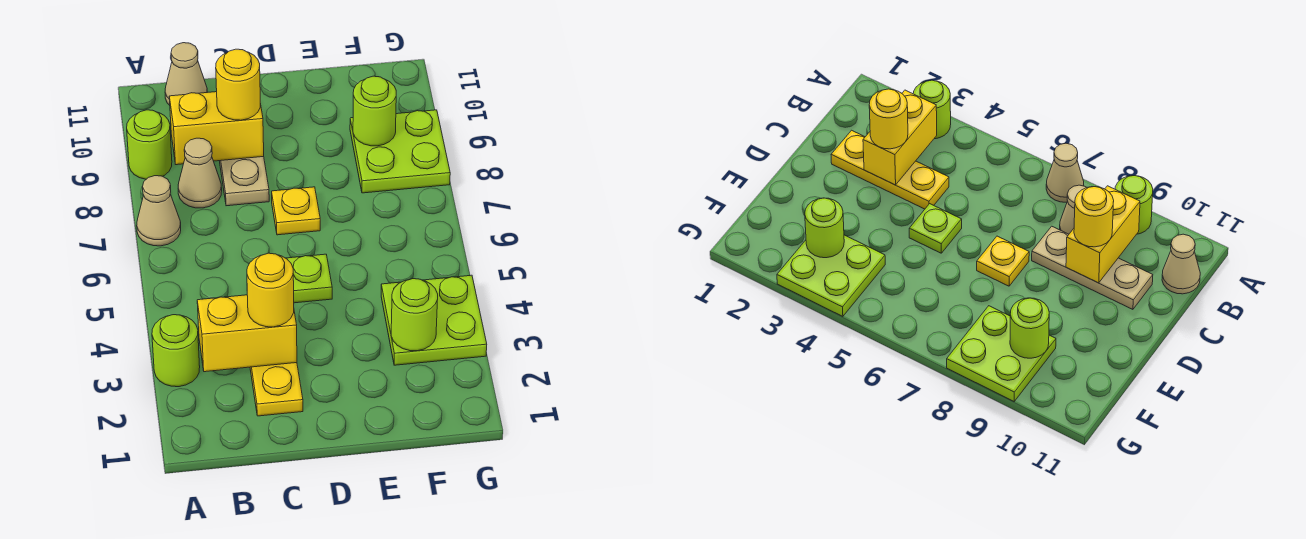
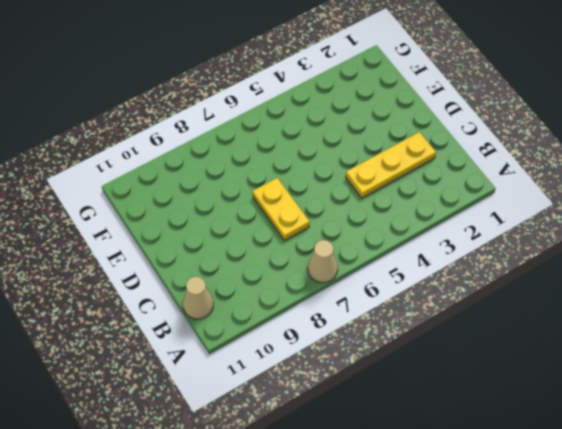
yellow plate C7:D7 level 1 -> yellow plate D7 level 1
none -> lime round brick A3 level 1
none -> lime round brick A9 level 1
none -> tan cone B8 level 1

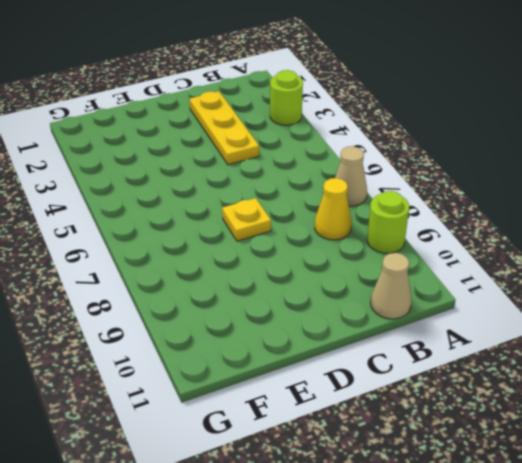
yellow cone B8 level 1 -> tan cone B8 level 1
none -> tan plate C8:C10 level 1
none -> lime plate D5 level 1
none -> lime plate F3:G4 level 1

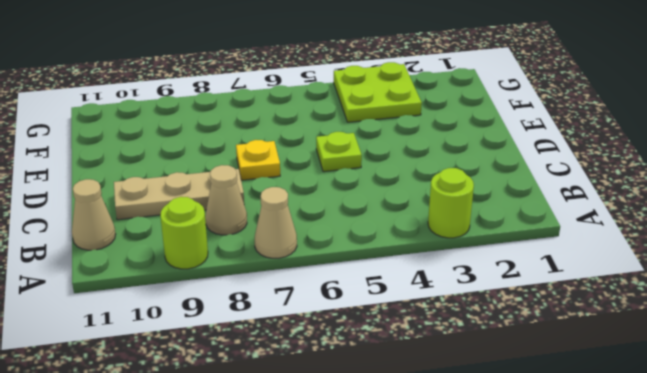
none -> yellow plate C2:C4 level 1
none -> lime plate F8:G9 level 1
none -> yellow brick B3:C3 level 2

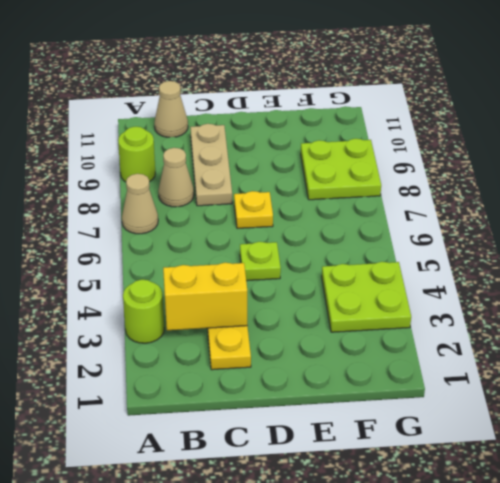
none -> yellow brick B9:C9 level 2
none -> lime round brick F3 level 2
none -> lime round brick F9 level 2

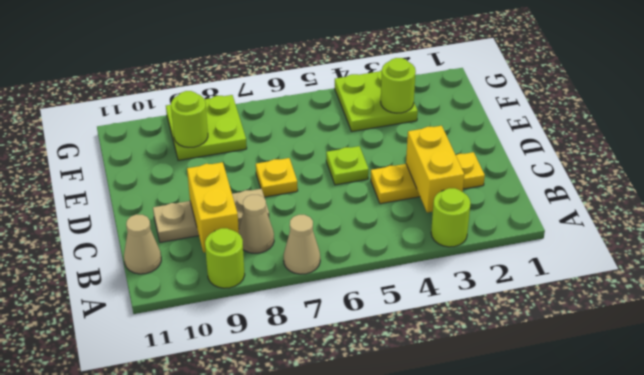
none -> yellow round brick C3 level 3
none -> yellow round brick C9 level 3

